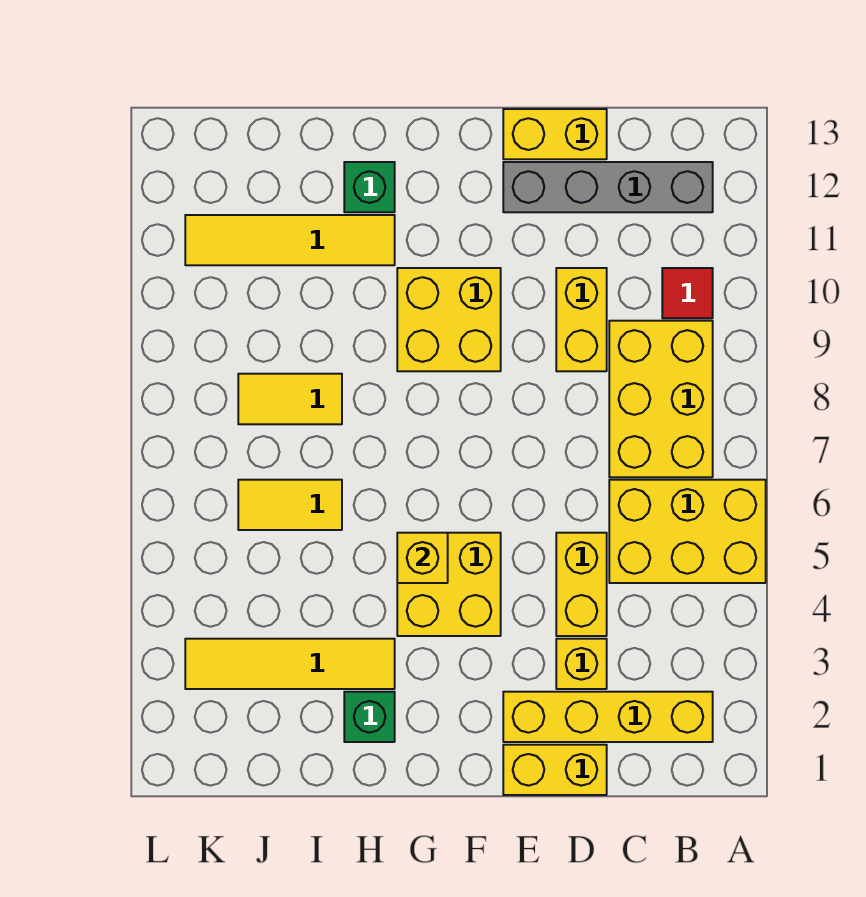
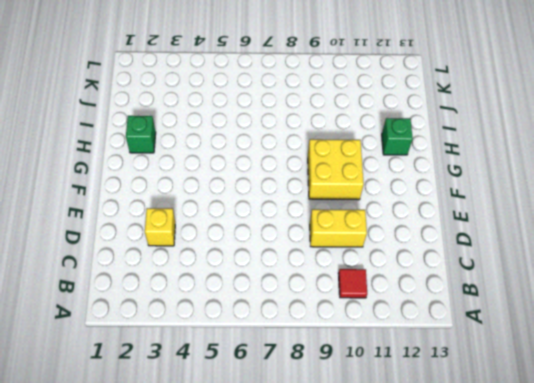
none -> yellow brick A5:C6 level 1
none -> yellow brick B2:E2 level 1
none -> yellow brick B7:C9 level 1

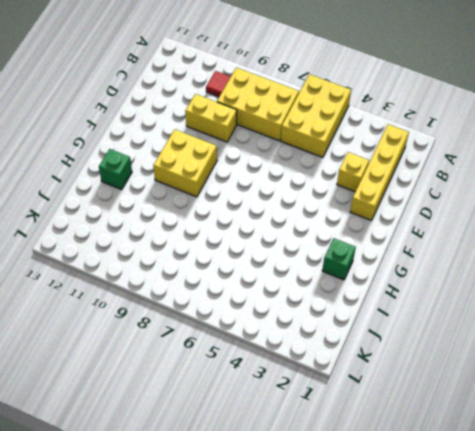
none -> grey brick B12:E12 level 1
none -> yellow brick D1:E1 level 1
none -> yellow brick D4:D5 level 1

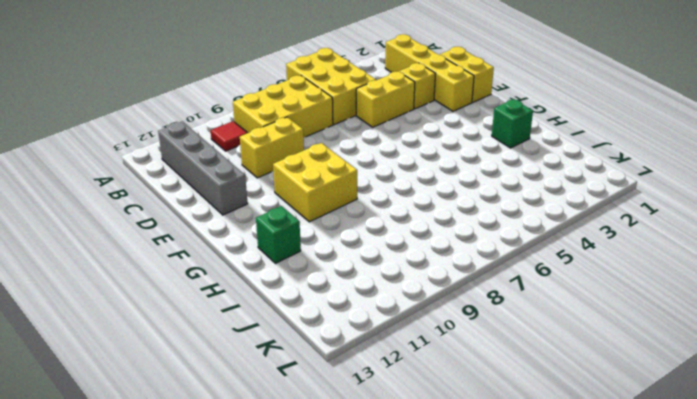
none -> yellow brick D13:E13 level 1
none -> yellow brick F4:G5 level 1
none -> yellow tile H3:K3 level 1

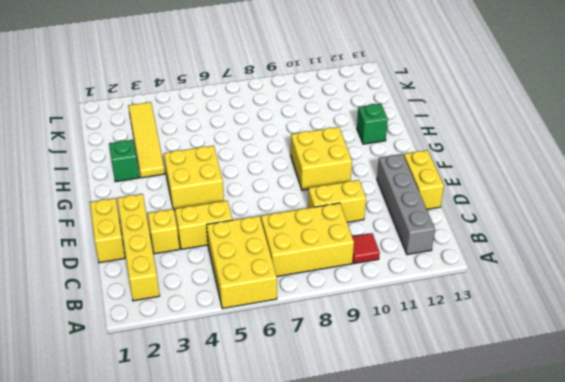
none -> yellow tile H11:K11 level 1
none -> yellow tile I6:J6 level 1
none -> yellow tile I8:J8 level 1

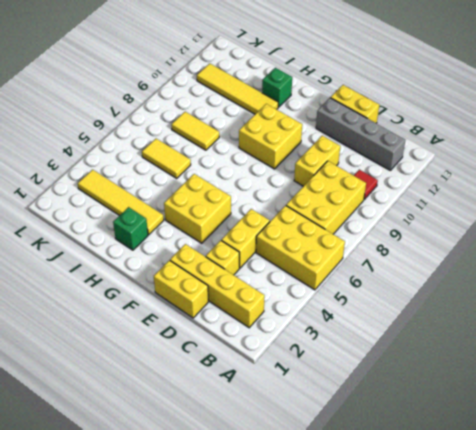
none -> yellow brick G5 level 2

